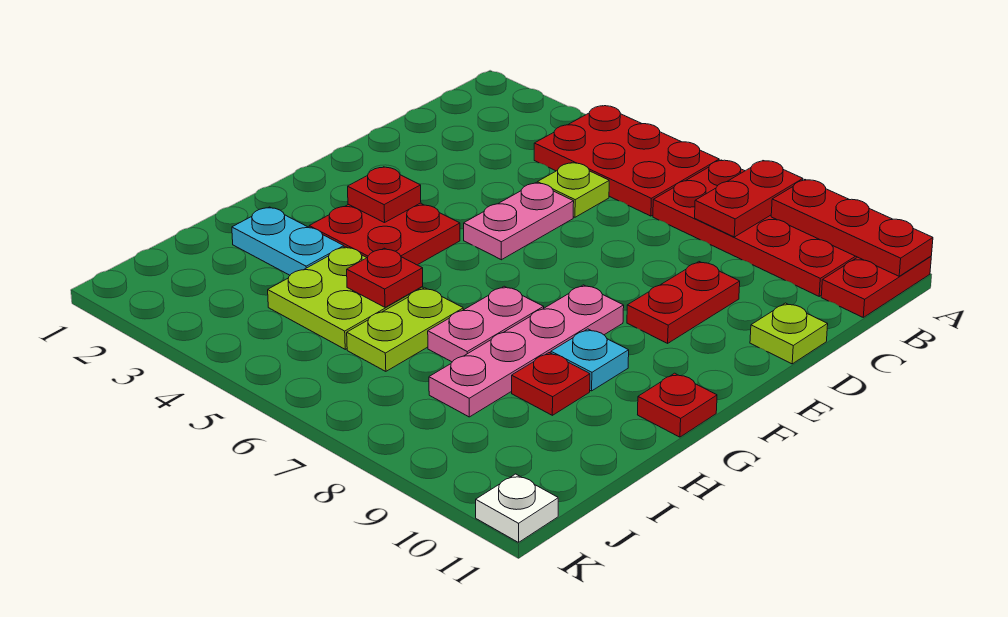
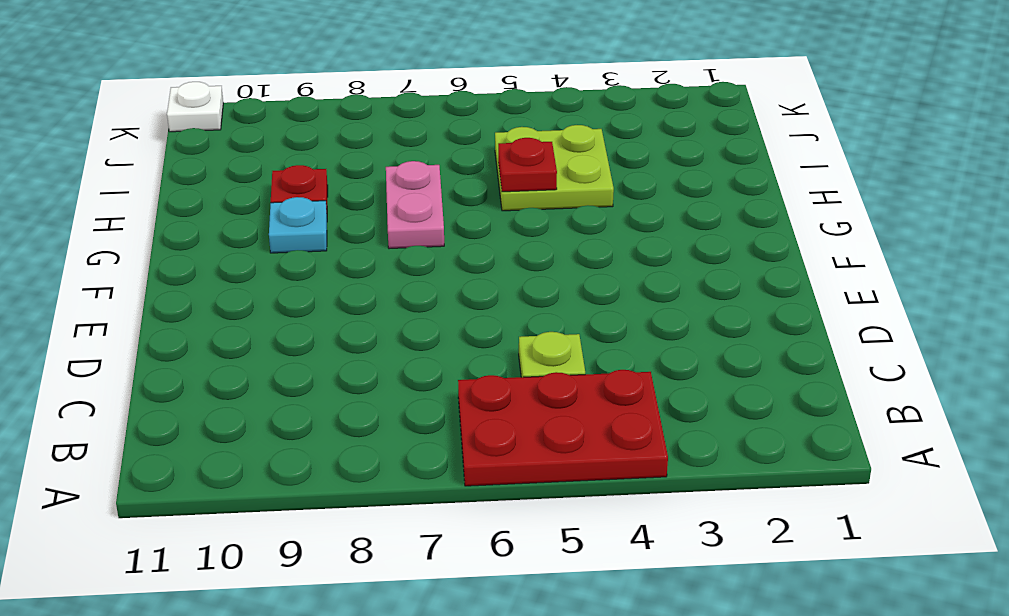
none -> red plate A7:B10 level 1
none -> red plate A11:B11 level 1
none -> pink plate D5:E5 level 1

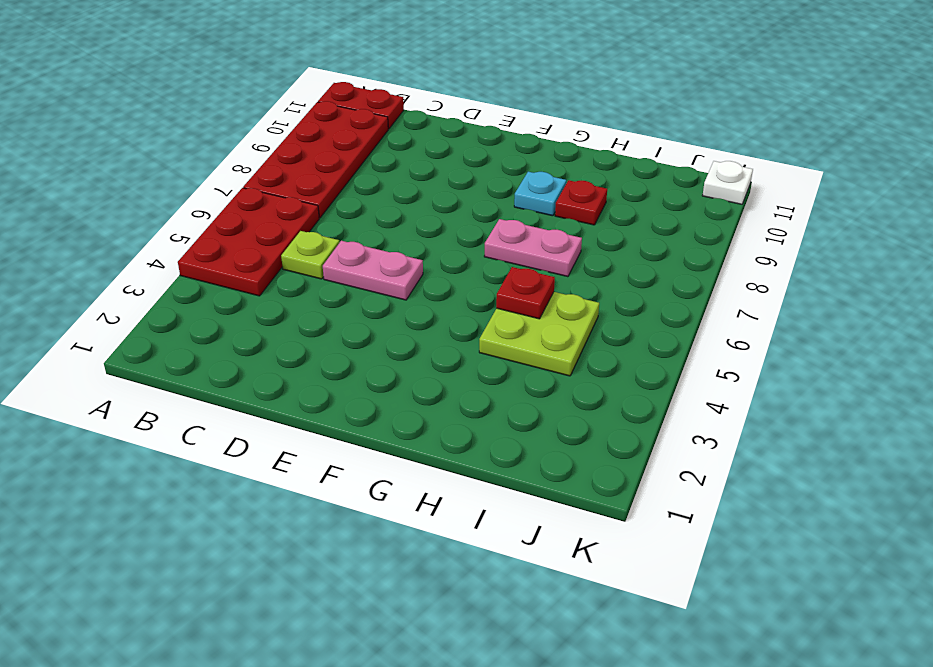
none -> red plate D9:E9 level 1
none -> lime plate D11 level 1
none -> red plate F3:G4 level 1

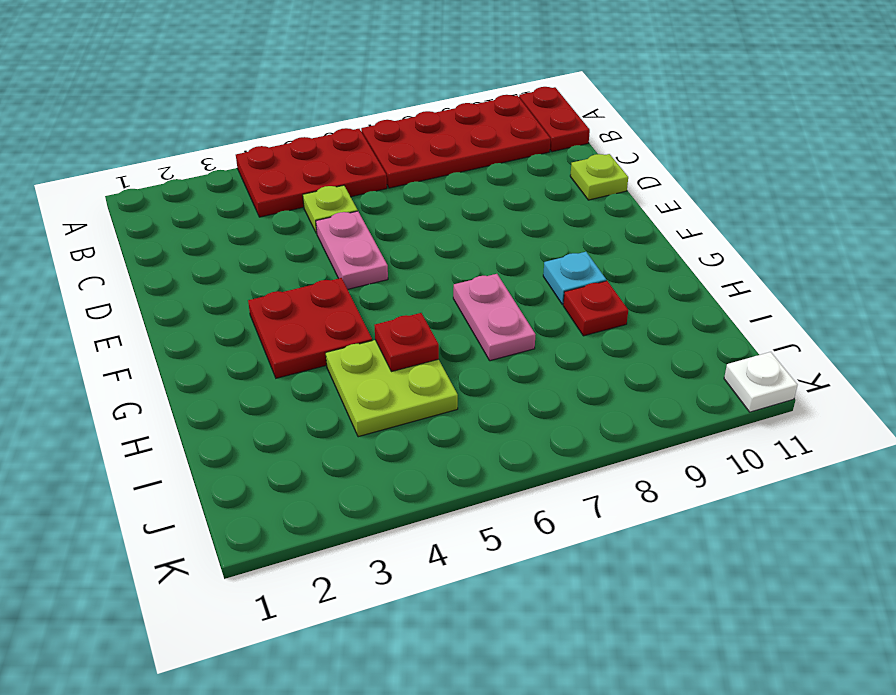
none -> red plate D9:E9 level 1
none -> pink plate F8:I8 level 1
none -> red plate G11 level 1

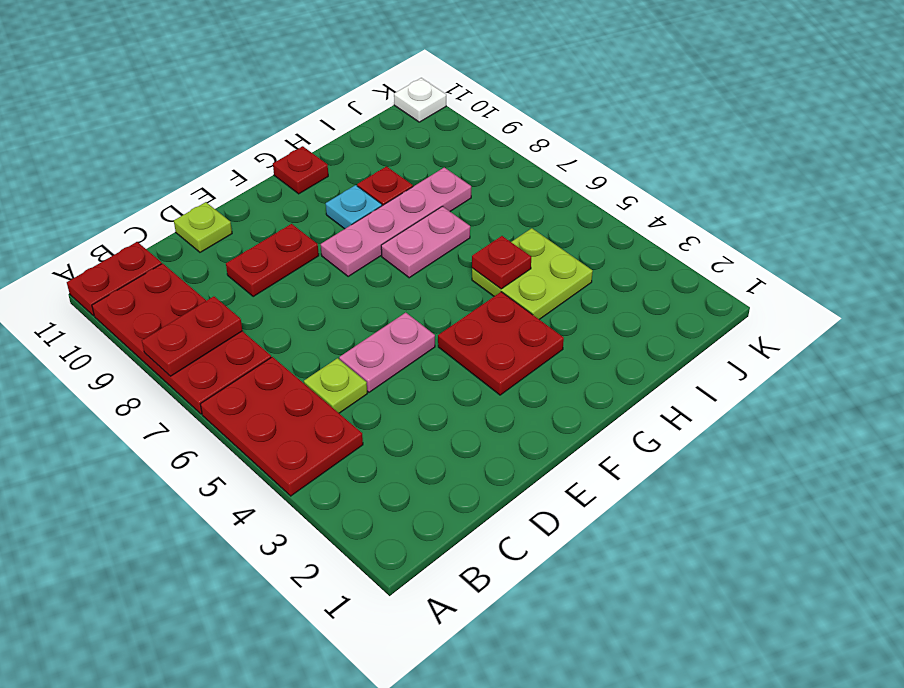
none -> cyan plate H2:H3 level 1
none -> lime plate H6:I6 level 1
none -> red plate A9:A11 level 2

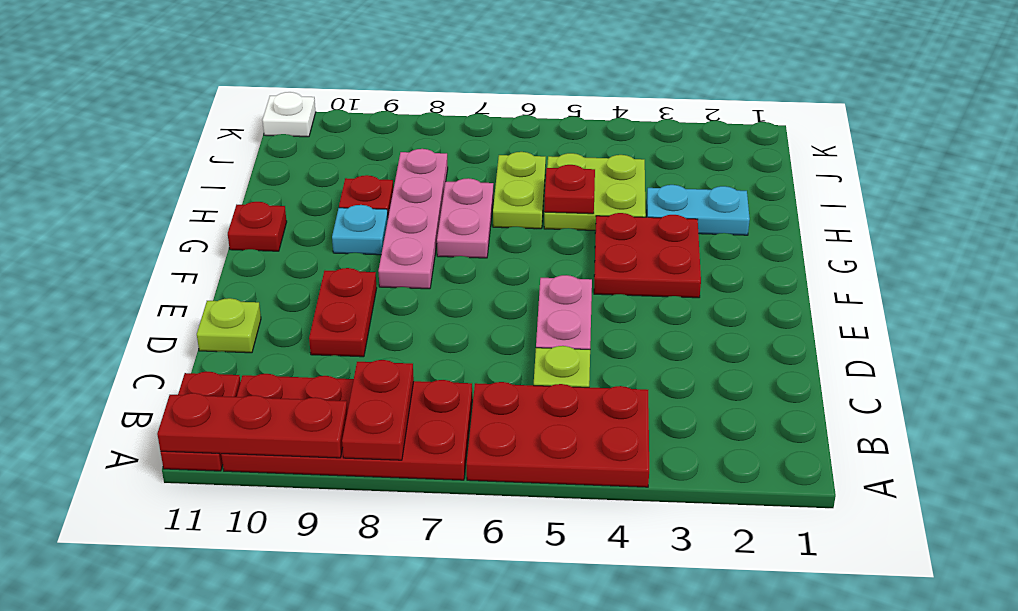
none -> red plate F3 level 2

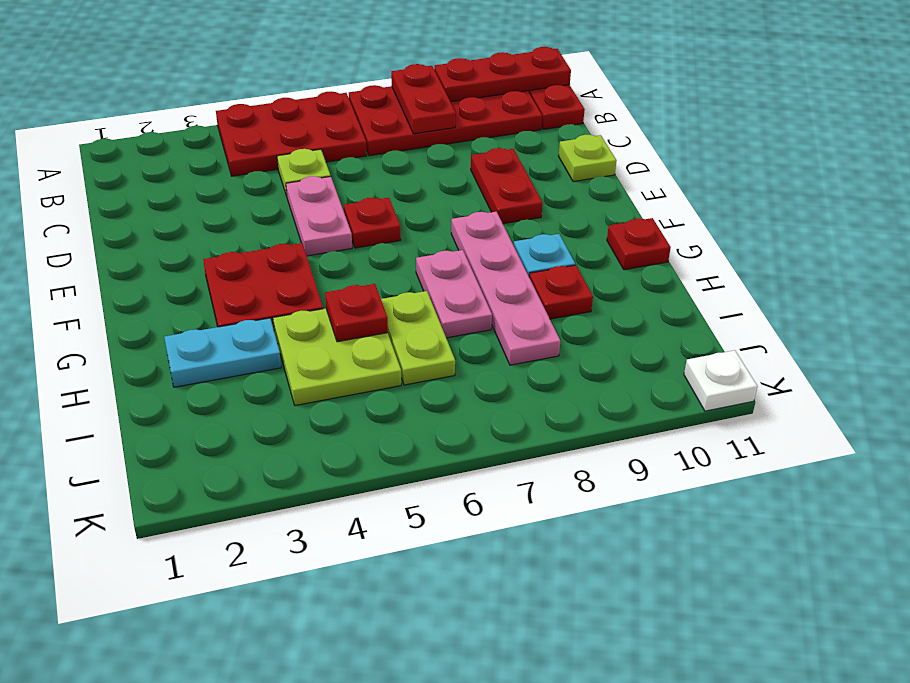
red plate E6 level 1 -> red plate F3 level 2

